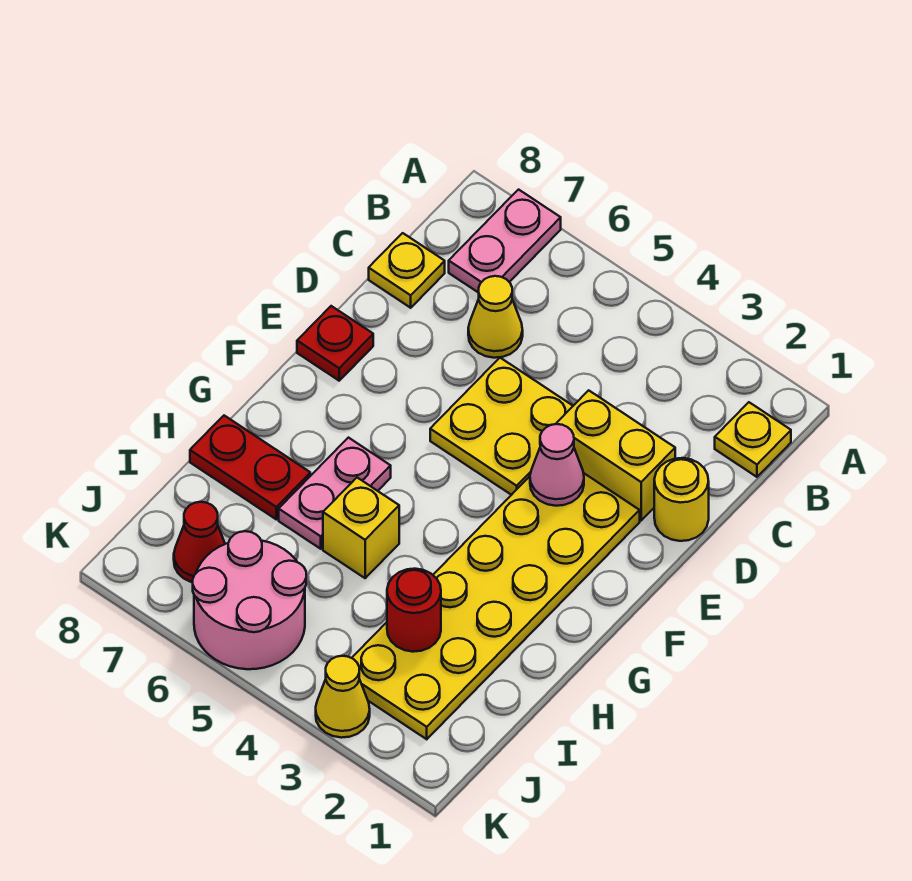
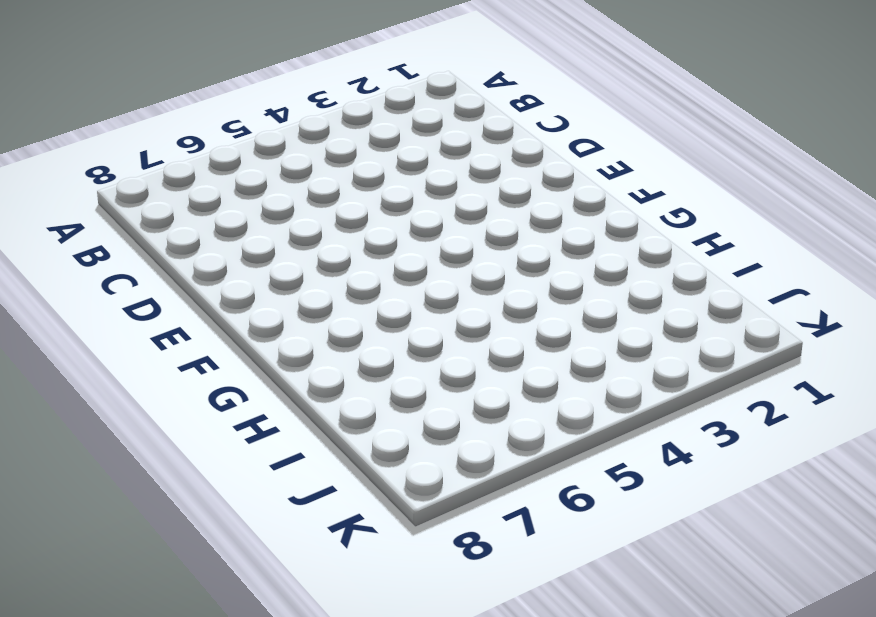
none -> pink plate A7:B7 level 1
none -> yellow plate B1 level 1
none -> yellow cone C6 level 1

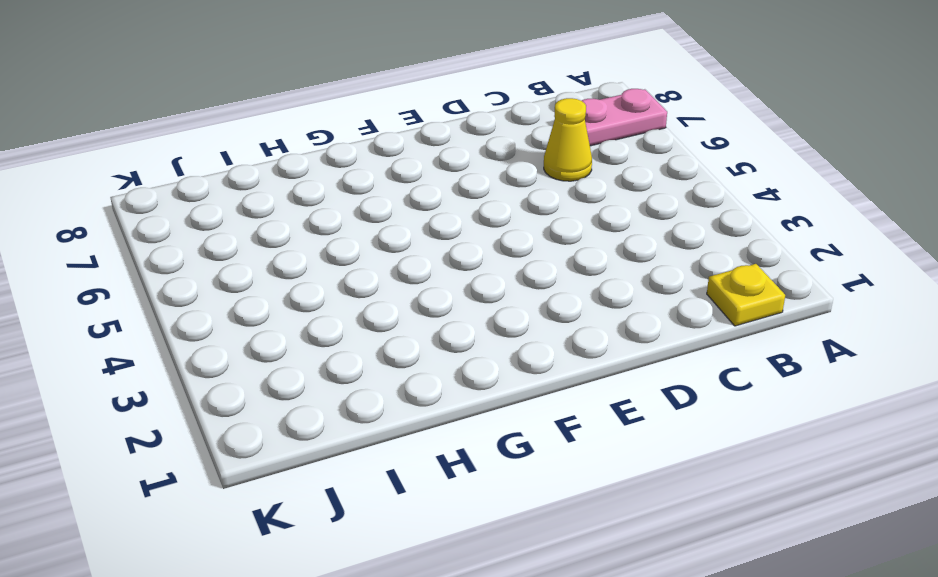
none -> yellow plate C8 level 1
none -> yellow round brick D1 level 1
none -> yellow brick D2:D3 level 1

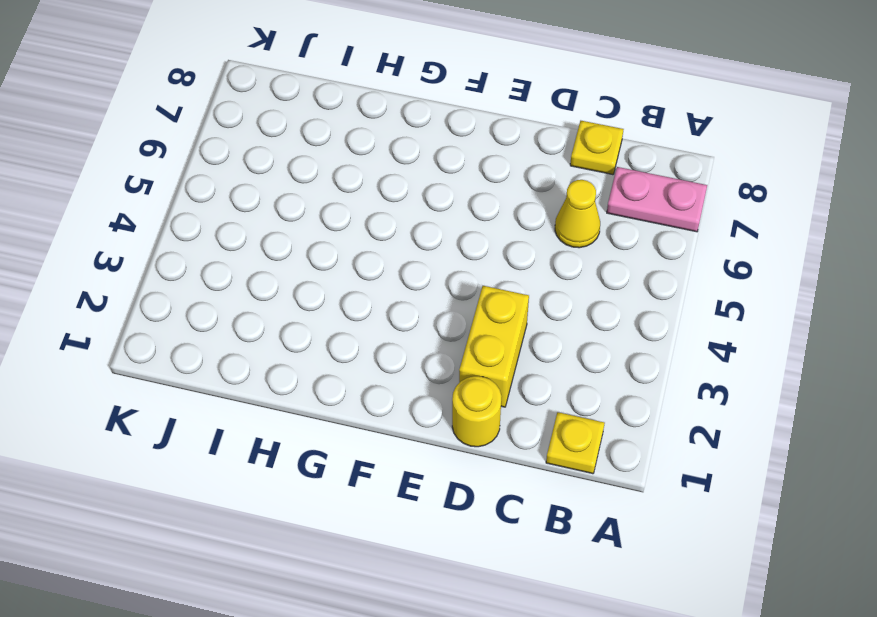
none -> yellow plate D4:E5 level 1
none -> yellow plate E2:J3 level 1
none -> red plate E8 level 1

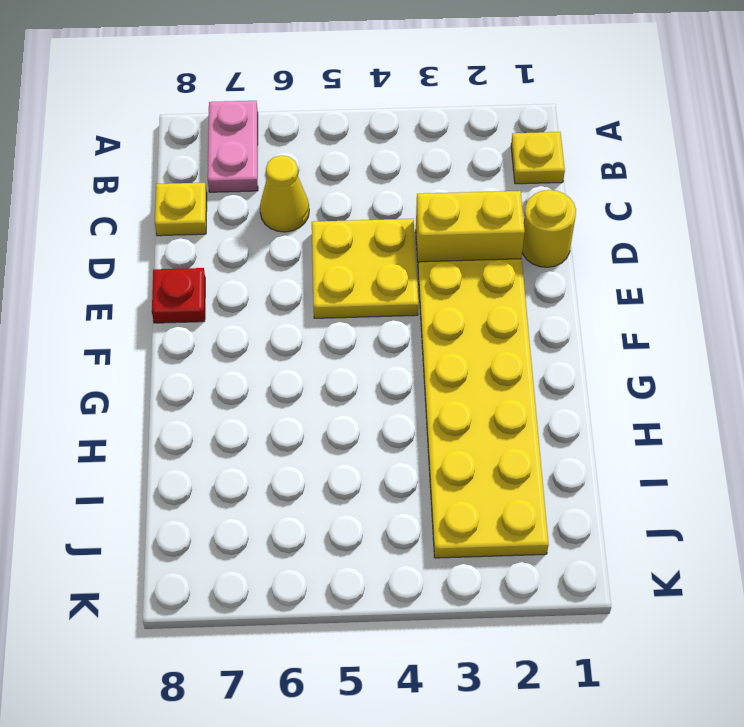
none -> pink plate G6:H6 level 1
none -> yellow brick H5 level 1
none -> red plate H7:H8 level 1

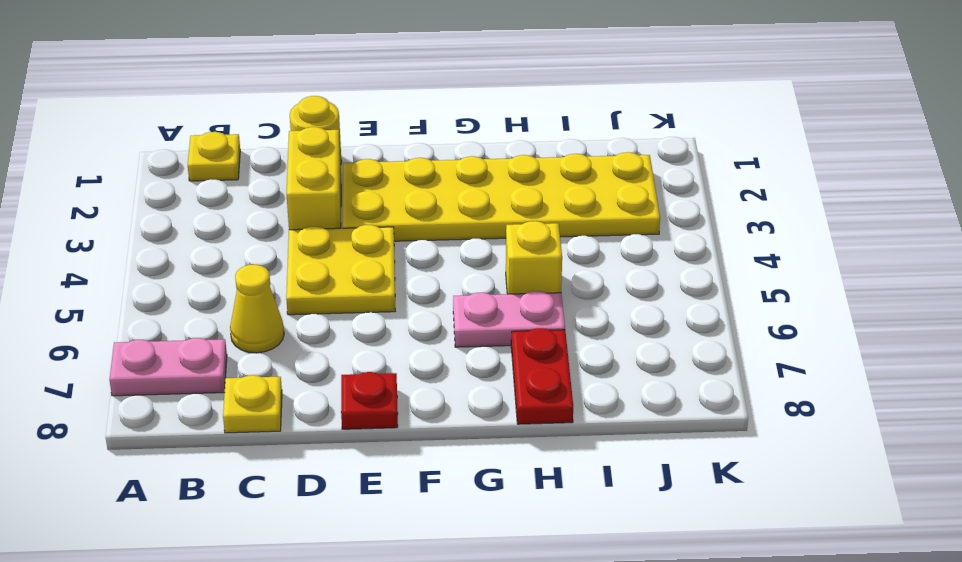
none -> pink round brick J5:K6 level 1
none -> red cone J7 level 1
none -> yellow cone K3 level 1

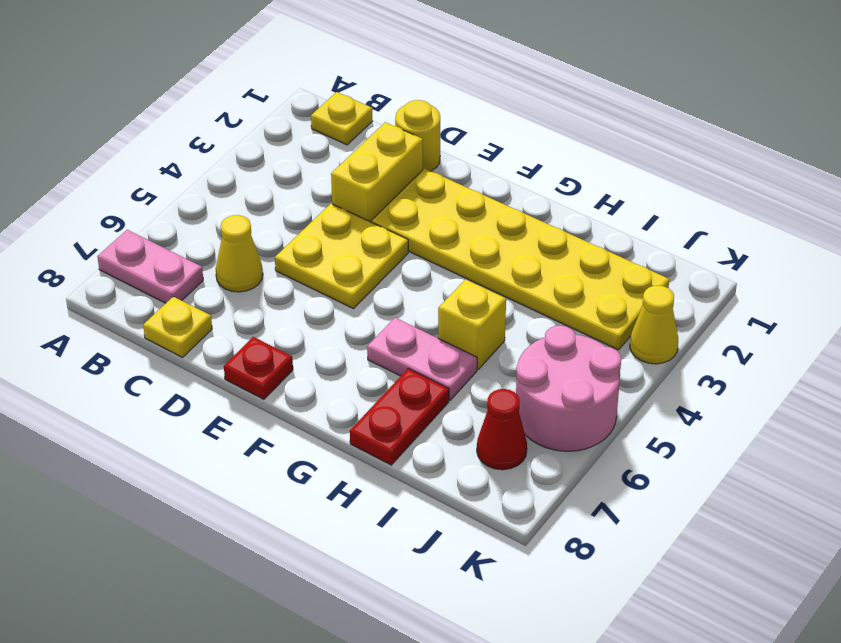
none -> pink cone E3 level 2
none -> red round brick I3 level 2

